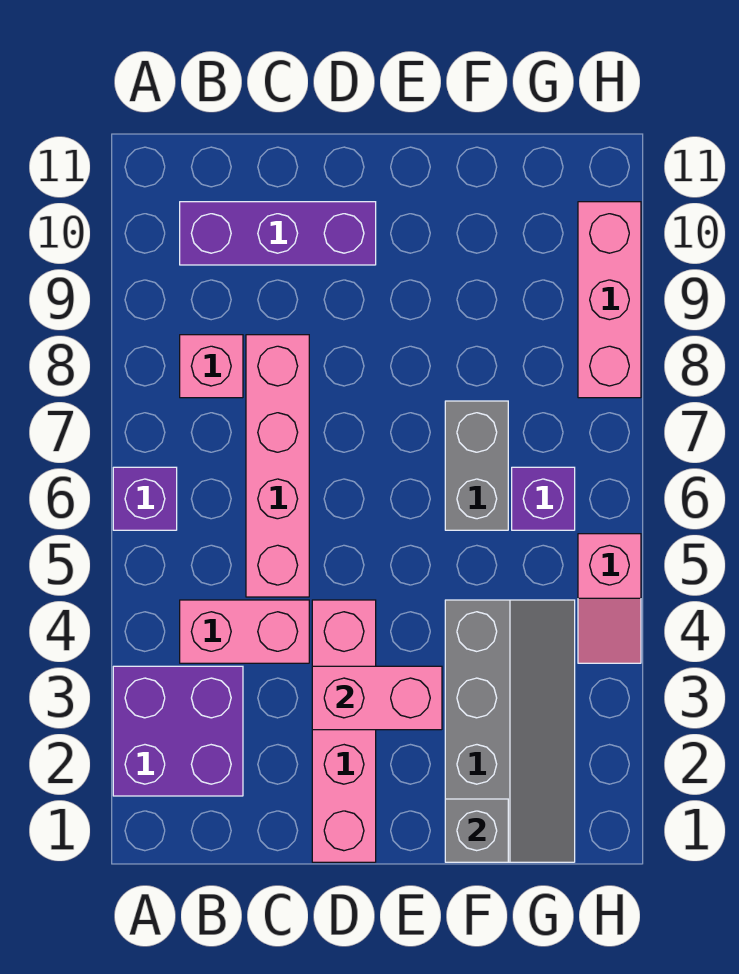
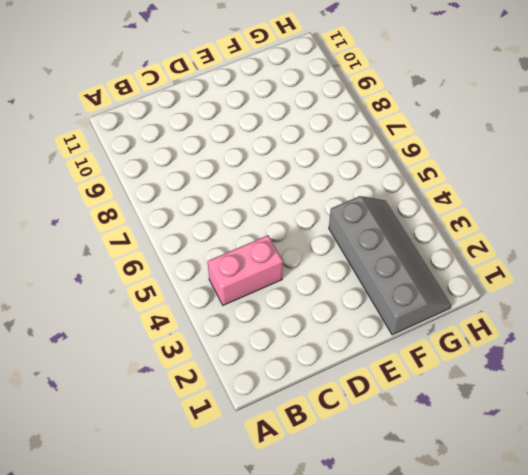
none -> purple brick A2:B3 level 1
none -> purple brick A6 level 1
none -> pink brick B8 level 1

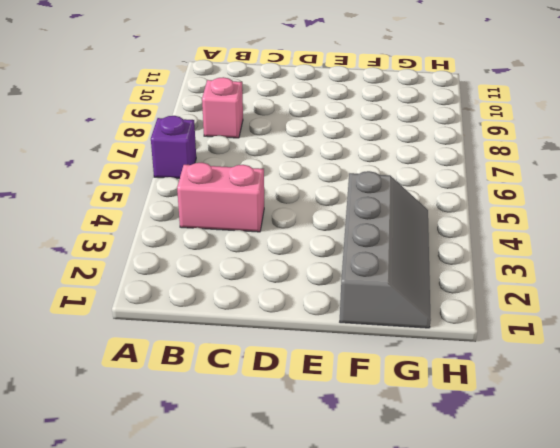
none -> purple brick A2:B3 level 1
none -> purple brick B10:D10 level 1
none -> pink brick C5:C8 level 1

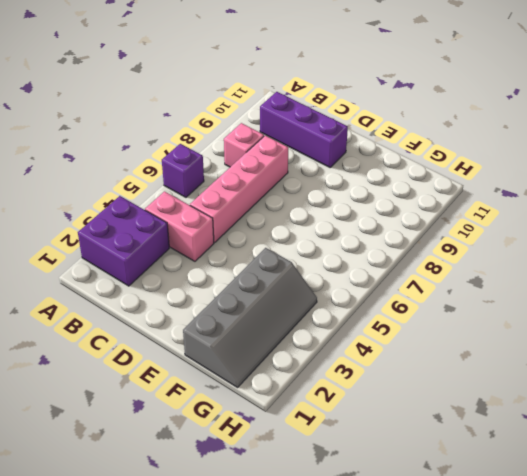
none -> pink brick D1:D4 level 1
none -> grey brick F6:F7 level 1
none -> purple brick G6 level 1

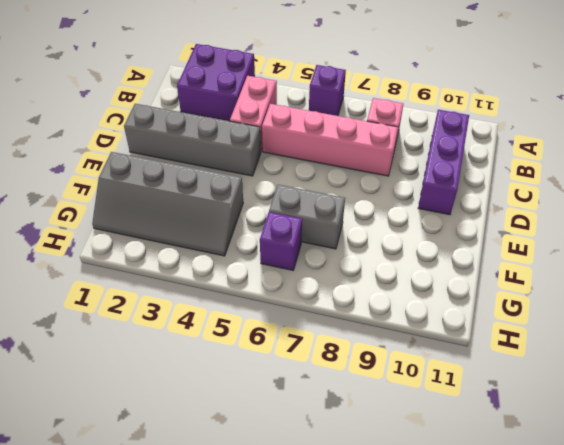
grey brick D1:D4 level 1 -> pink brick D1:D4 level 1
none -> pink slope H4:H5 level 1 top 5
none -> pink brick H8:H10 level 1
none -> pink brick D3:E3 level 2

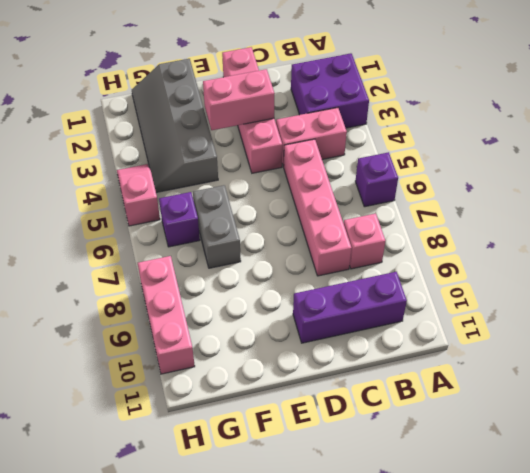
none -> grey brick F1 level 2

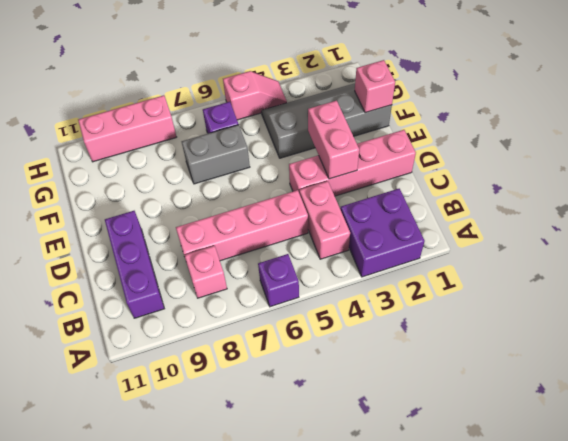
pink brick F1 level 2 -> grey brick F1 level 2

